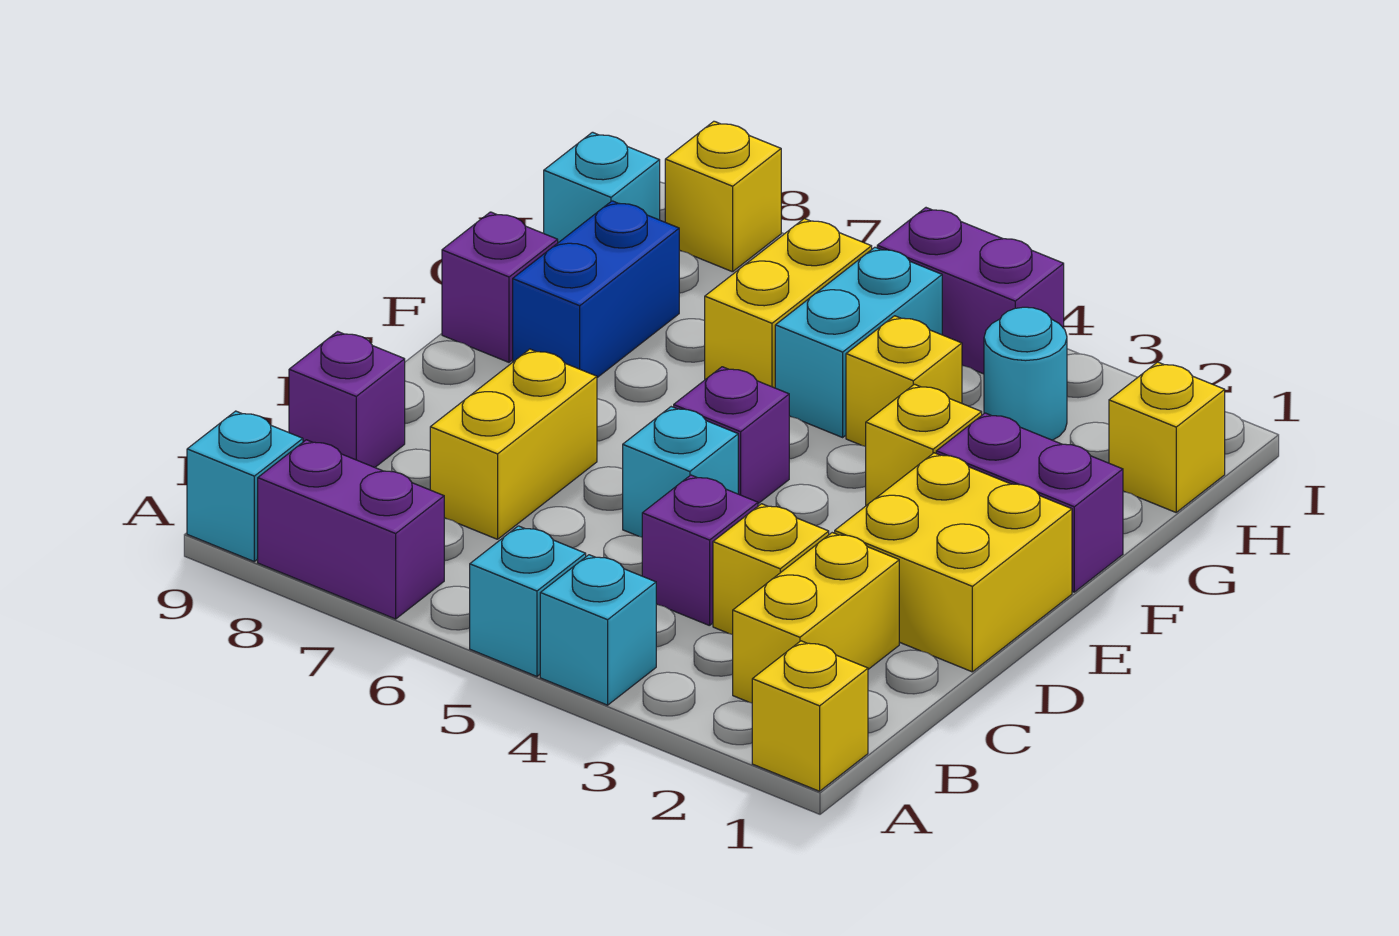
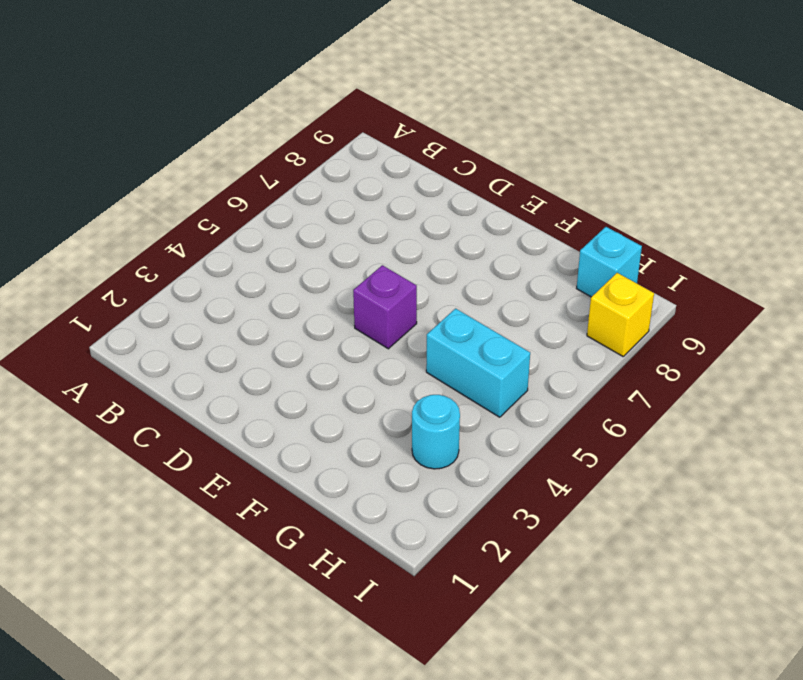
none -> yellow brick A1 level 1
none -> cyan brick A4 level 1
none -> cyan brick A5 level 1

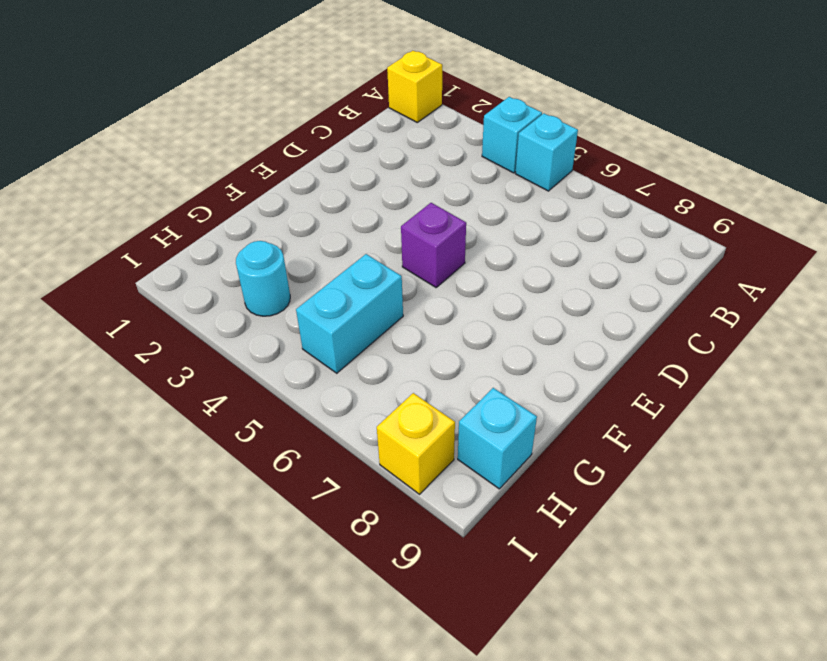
none -> purple brick A7:A8 level 1
none -> cyan brick A9 level 1
none -> yellow brick B2:C2 level 1

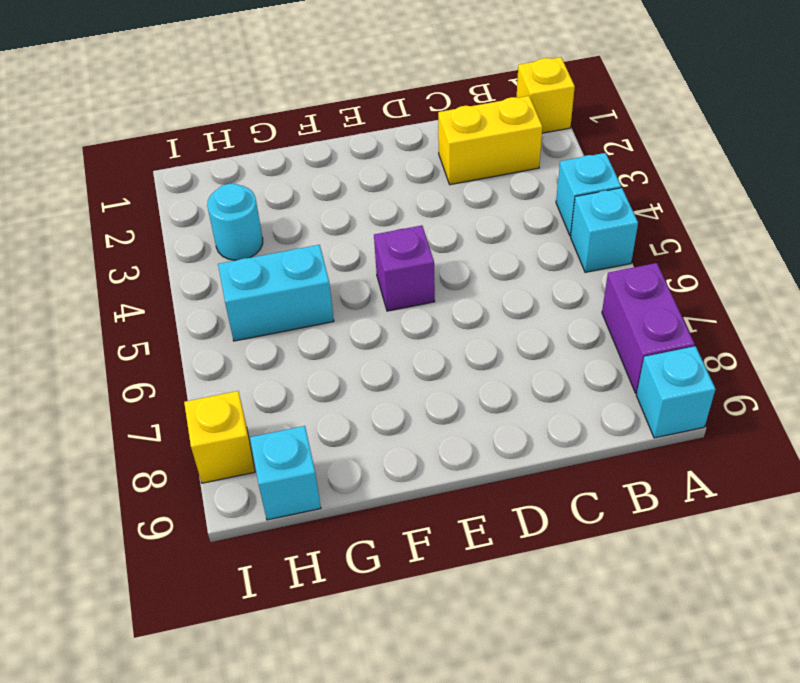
none -> yellow brick C3 level 1
none -> purple brick C4 level 1
none -> yellow brick C7:D7 level 1

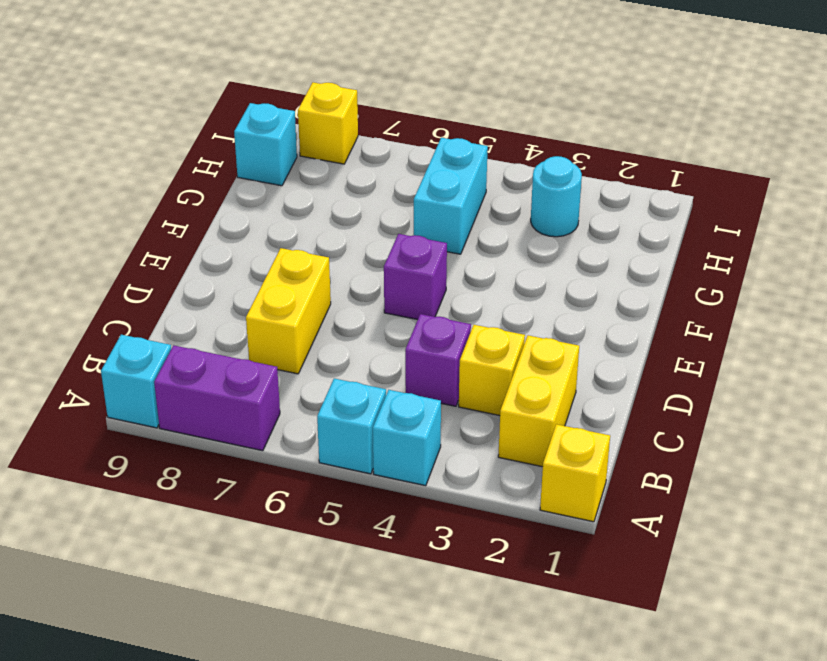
none -> purple brick C9 level 1
none -> yellow brick D1:E2 level 1
none -> cyan brick D5 level 1

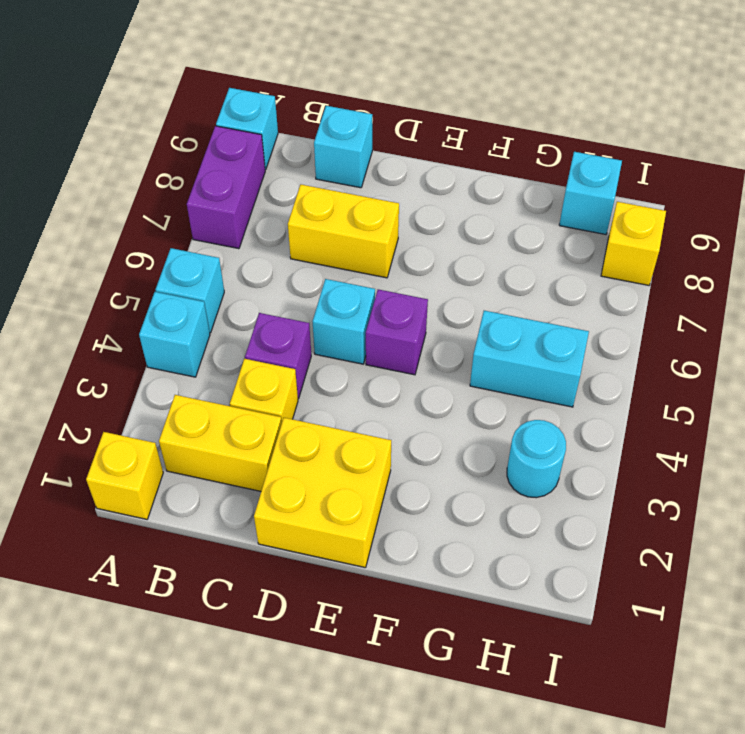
cyan brick C9 level 1 -> purple brick C9 level 1
none -> purple brick F1:F2 level 1
none -> yellow brick F3 level 1
none -> blue brick F8:G8 level 1

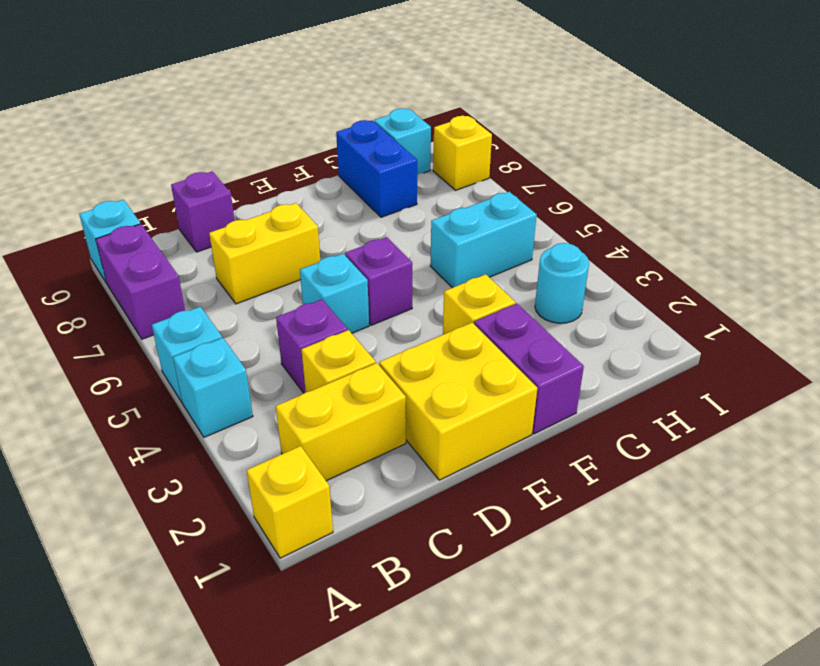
blue brick G8:G9 level 1 -> blue brick F8:G8 level 1
none -> purple brick F9 level 1
none -> yellow brick G4 level 1
none -> yellow brick G6:H6 level 1

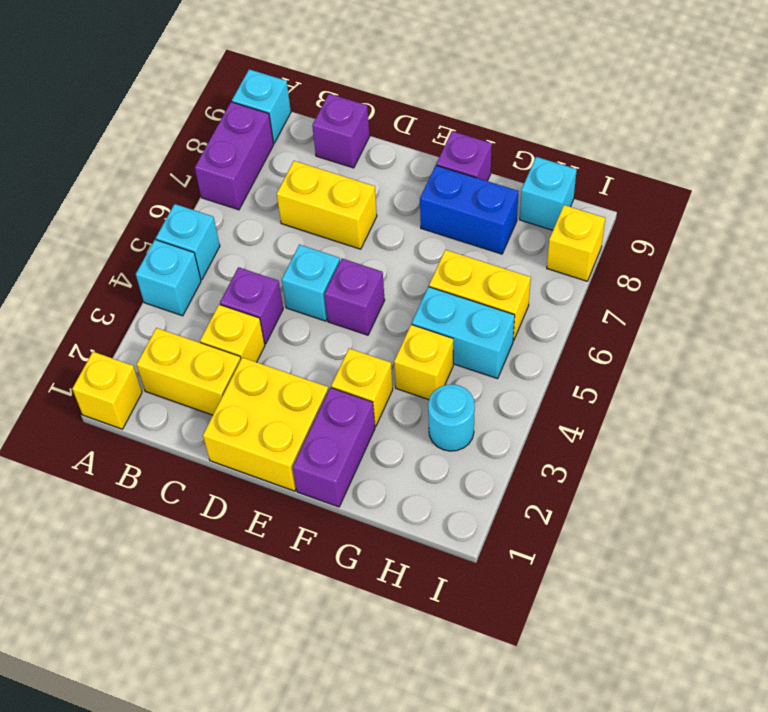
none -> yellow brick H1 level 1
none -> purple brick I4:I5 level 1

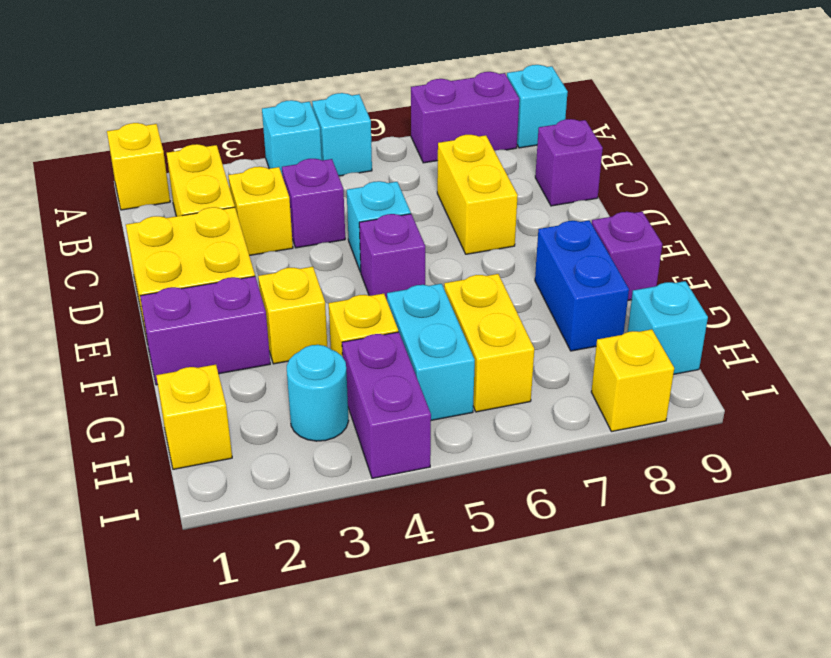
purple brick H4:I4 level 1 -> purple brick I4:I5 level 1

